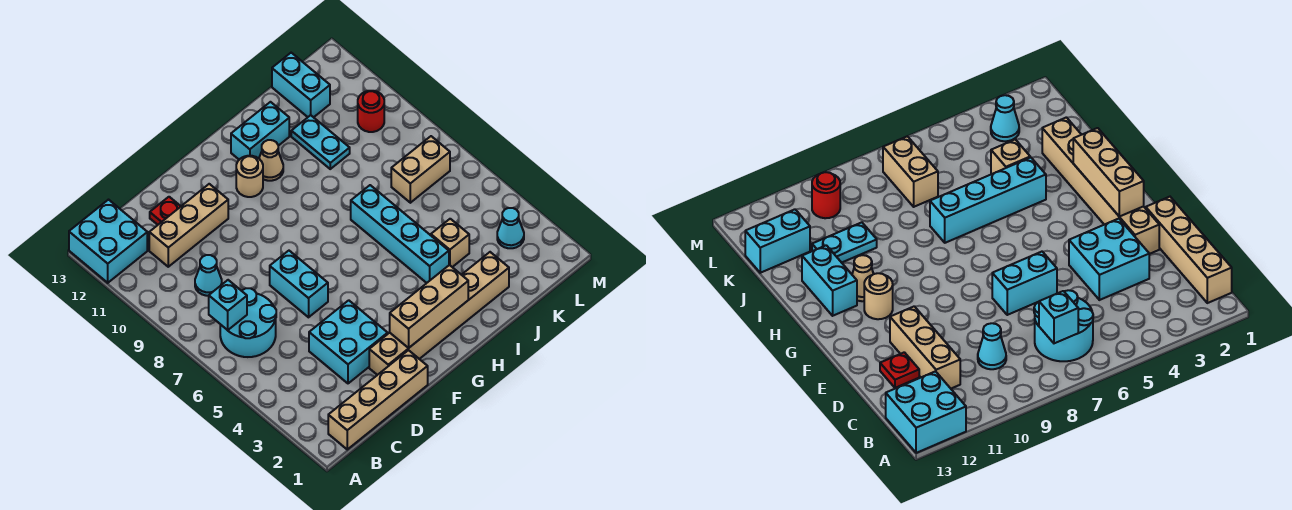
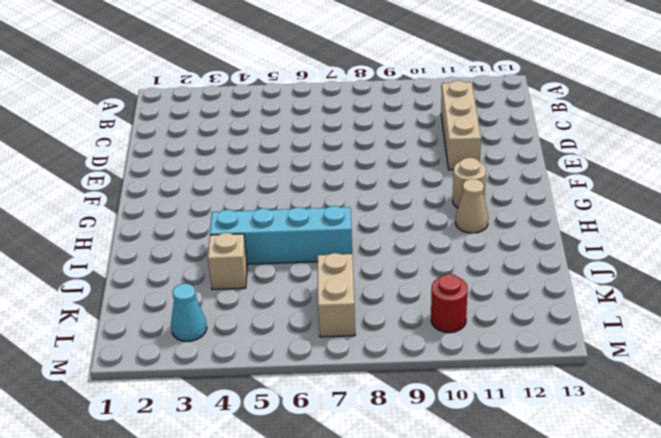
none -> cyan brick A12:B13 level 1
none -> tan brick B1:E1 level 1
none -> cyan round brick B6:C7 level 1

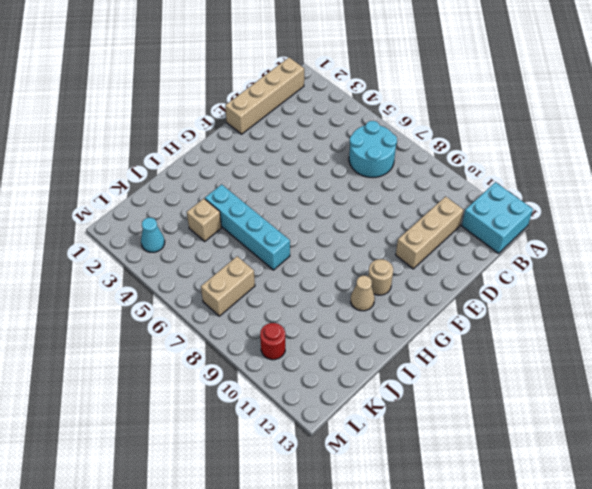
none -> cyan cone C9 level 1
none -> cyan brick D3:E4 level 1
none -> red plate D12 level 1

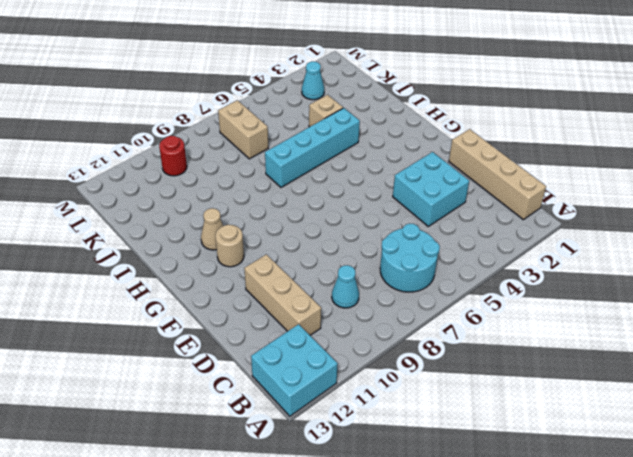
none -> red plate D12 level 1
none -> tan brick E2:J2 level 1
none -> cyan brick E6:E7 level 1

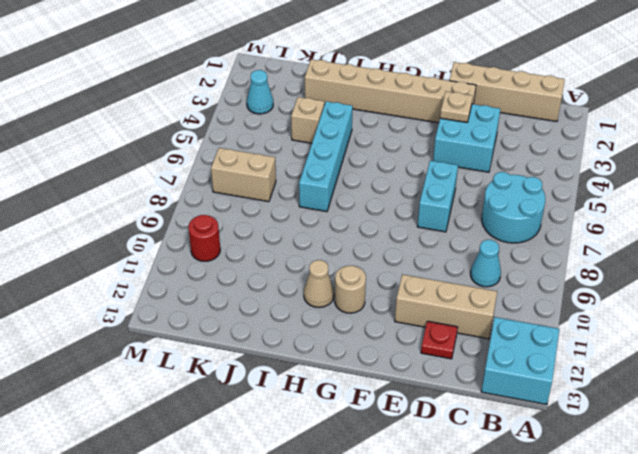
tan plate E3 level 2 -> none
none -> cyan brick H12:I12 level 1
none -> cyan plate J10:J11 level 1
none -> cyan brick K12:K13 level 1

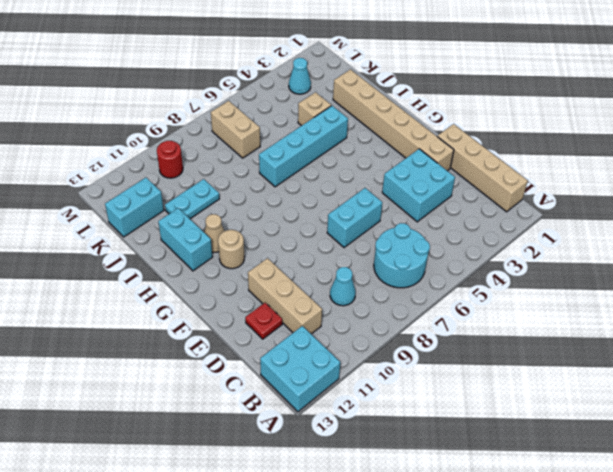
none -> cyan brick B7 level 2
none -> tan brick F2:H2 level 2

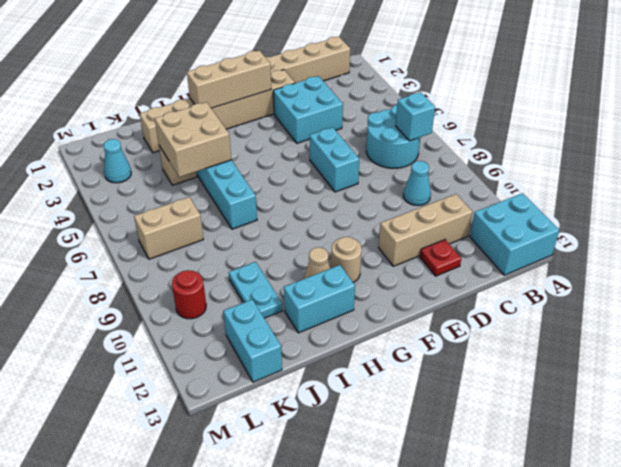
tan brick I4:J5 level 2 -> none

